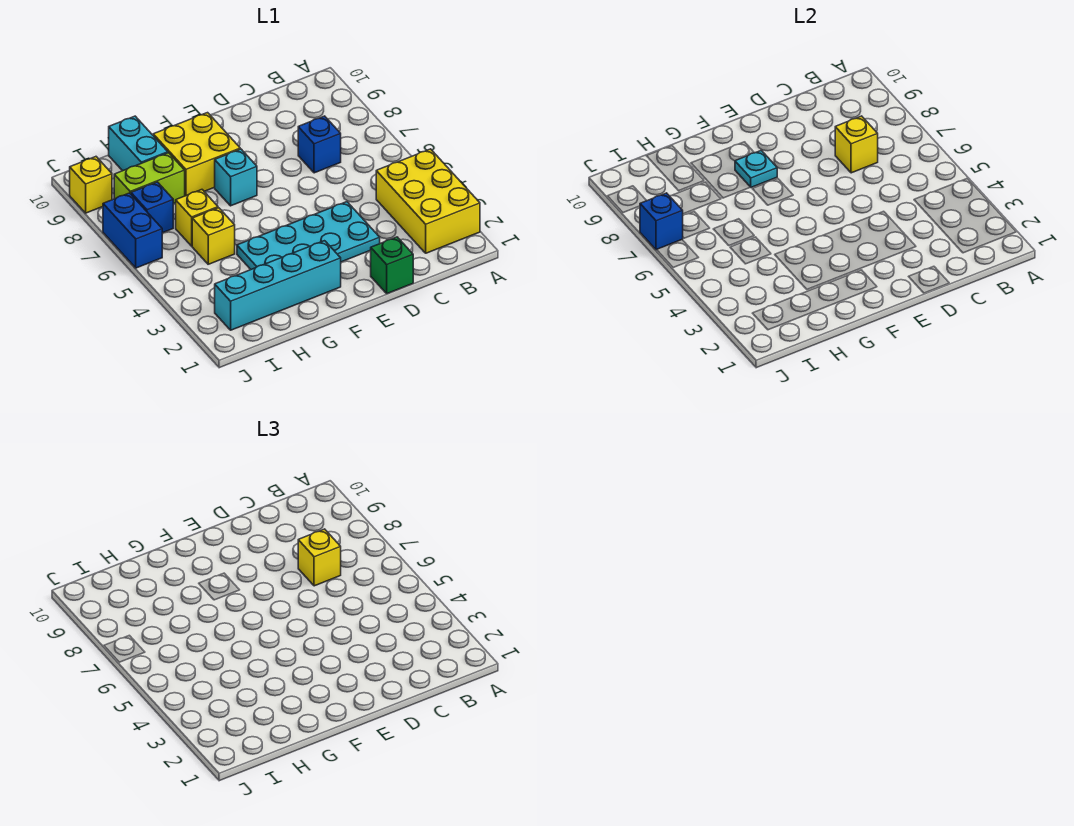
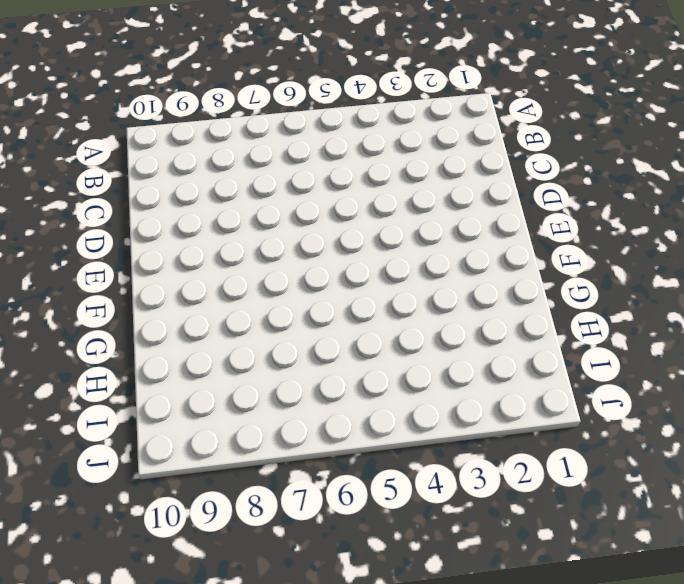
none -> yellow brick A2:B4 level 1
none -> blue brick C7 level 1
none -> green brick D1 level 1

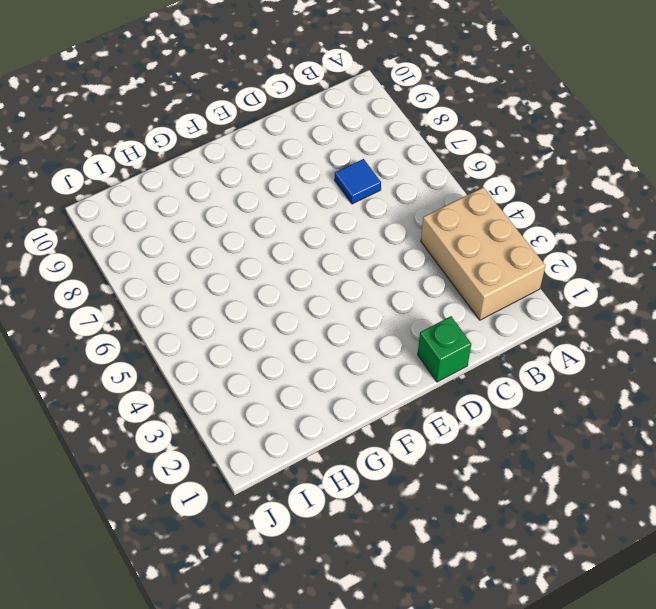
tan brick A2:B4 level 1 -> yellow brick A2:B4 level 1
blue tile C7 level 1 -> blue brick C7 level 1
none -> cyan plate D3:G4 level 1
none -> cyan brick F2:I2 level 1
none -> cyan brick F7 level 1

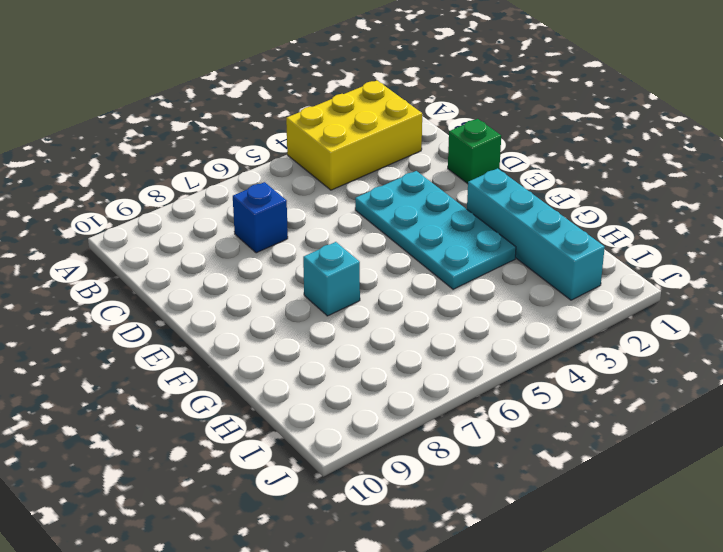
none -> yellow brick F8:G9 level 1
none -> yellow brick H5 level 1
none -> yellow brick H6 level 1

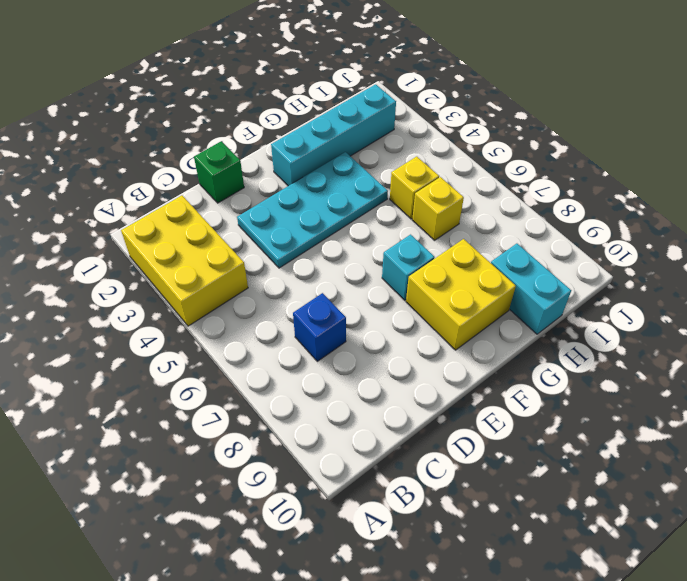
none -> lime brick H8:I8 level 1
none -> blue brick I7 level 1
none -> blue brick J6:J7 level 1

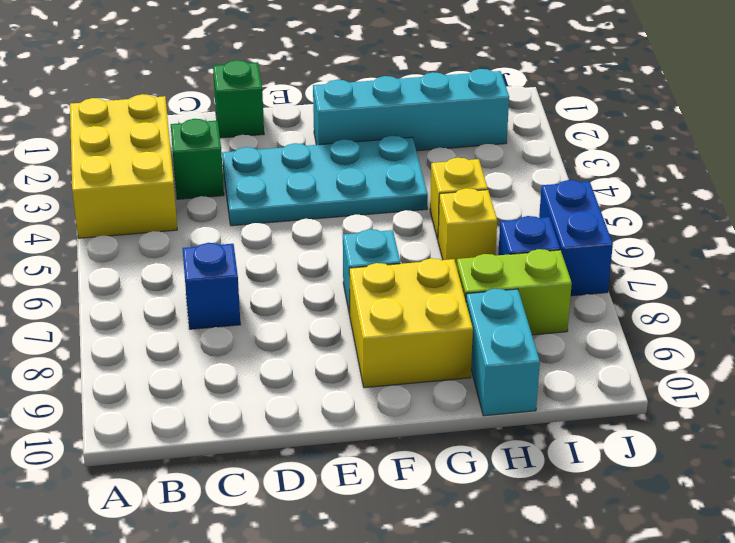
green brick C3 level 1 -> none
none -> yellow brick J9 level 1
none -> yellow brick C7 level 2
none -> cyan plate F8 level 2

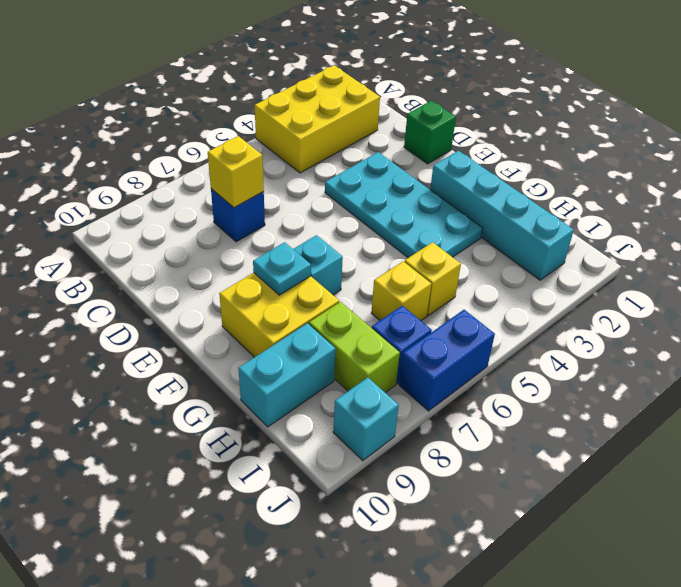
cyan brick J9 level 1 -> yellow brick J9 level 1
none -> blue brick J7 level 2
none -> yellow brick C7 level 3

